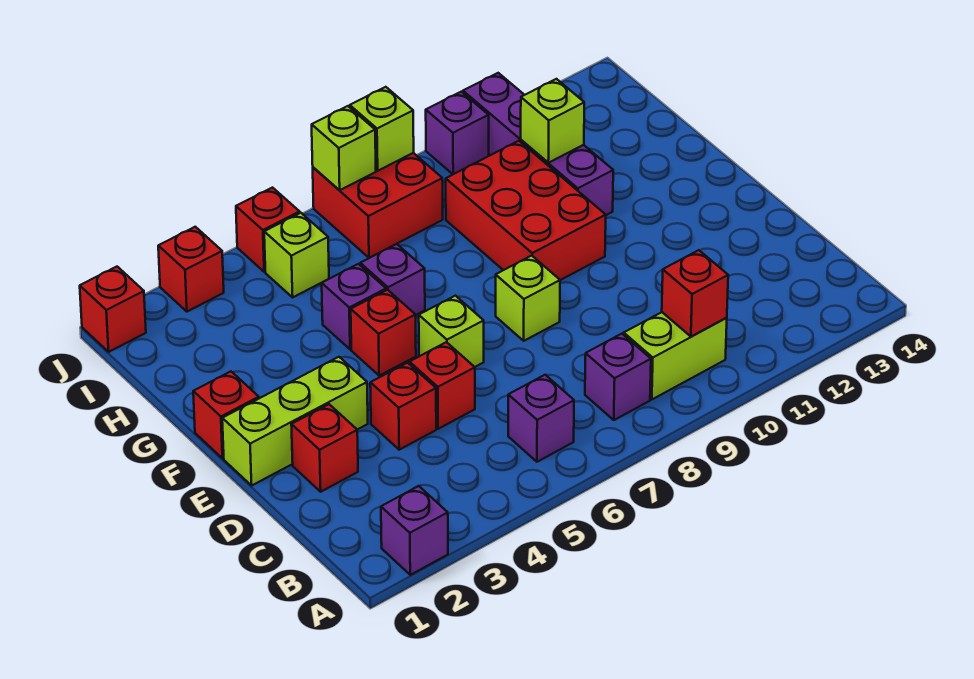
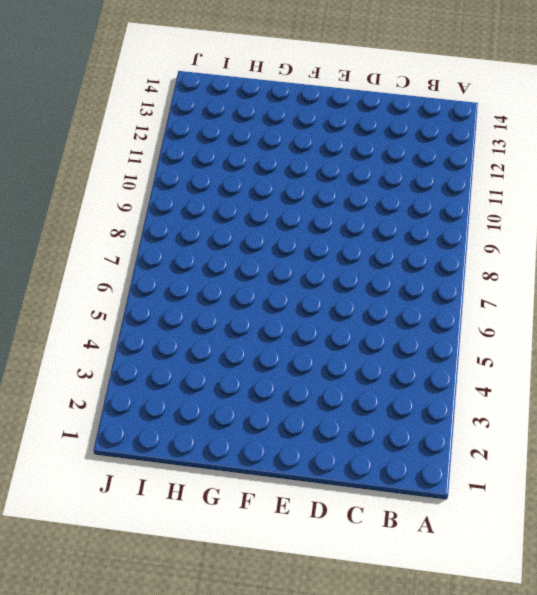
none -> purple brick A2 level 1
none -> purple brick B6 level 1
none -> purple brick B8 level 1

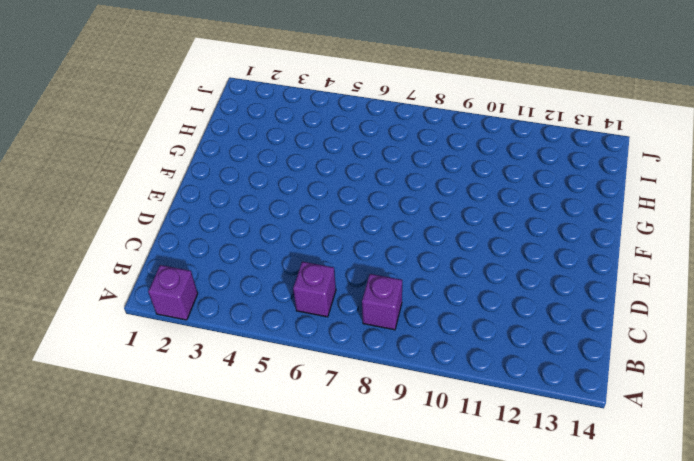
none -> lime brick B9:B10 level 1
none -> red brick D2 level 1
none -> red brick D4 level 1

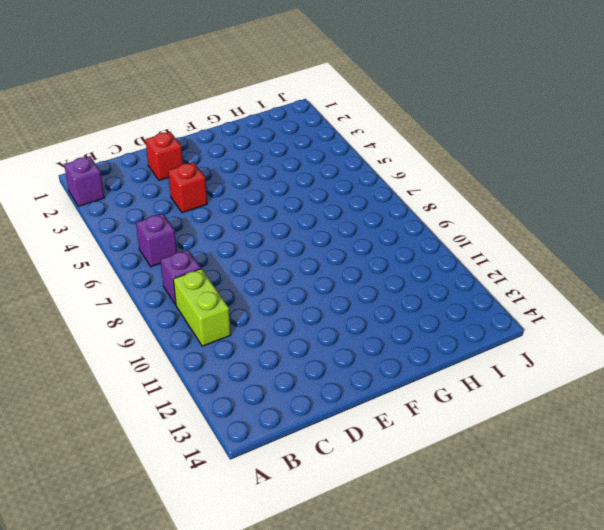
none -> red brick D5 level 1
none -> lime brick E1:E3 level 1
none -> lime brick E6 level 1

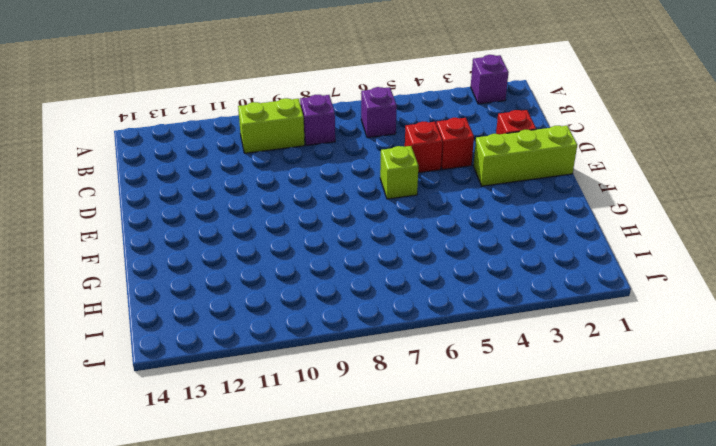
none -> lime brick E8 level 1
none -> red brick F1 level 1
none -> red brick F5 level 1

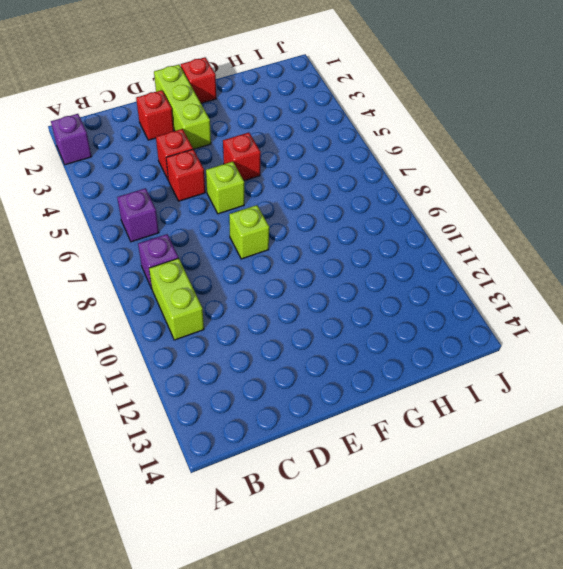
none -> red brick F9:H10 level 1
none -> purple brick G5 level 1
none -> purple brick G6 level 1

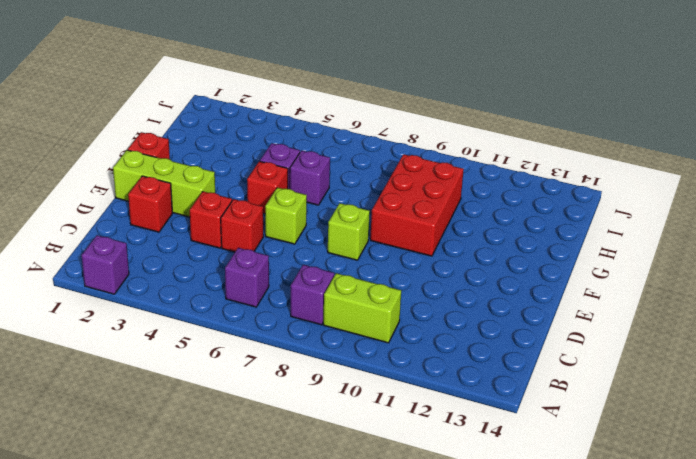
none -> purple brick G11:J11 level 1
none -> lime brick I5 level 1
none -> red brick I7:J8 level 1

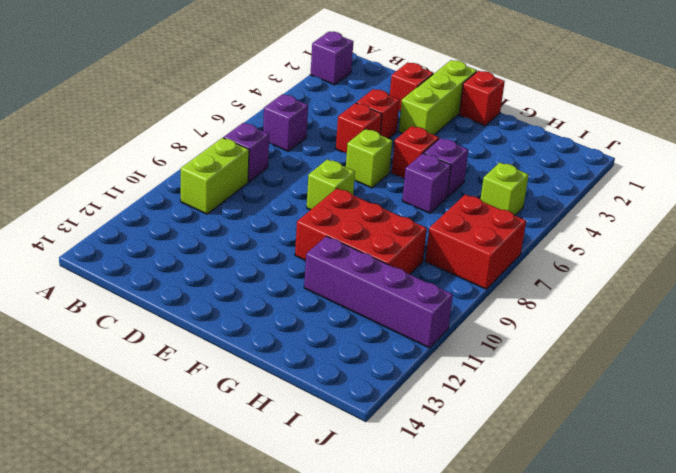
none -> red brick J1 level 1
none -> red brick J3 level 1
none -> red brick J5 level 1

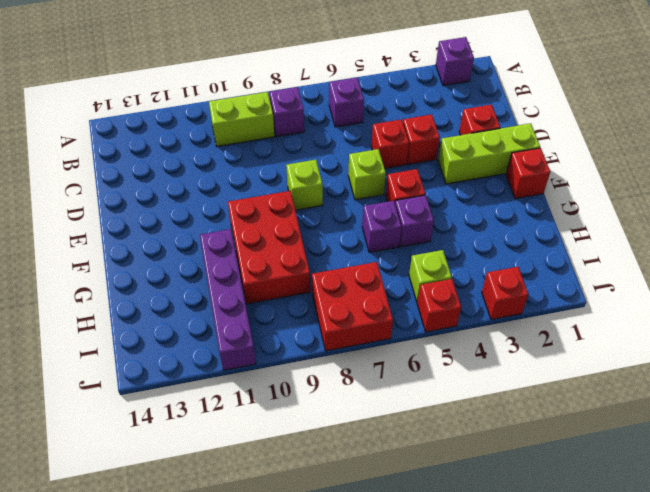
none -> red brick J1 level 1
none -> purple brick J10 level 1
none -> red brick B10 level 2

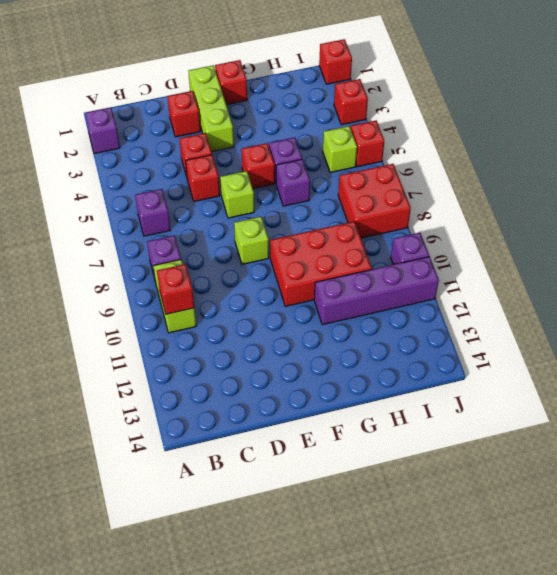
none -> lime brick H11 level 2
none -> lime brick J7 level 2
none -> lime brick J8 level 2

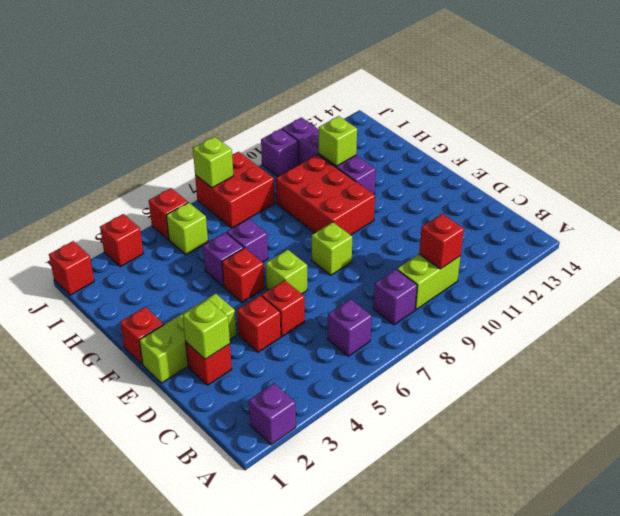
lime brick D2 level 2 -> lime brick J8 level 2

